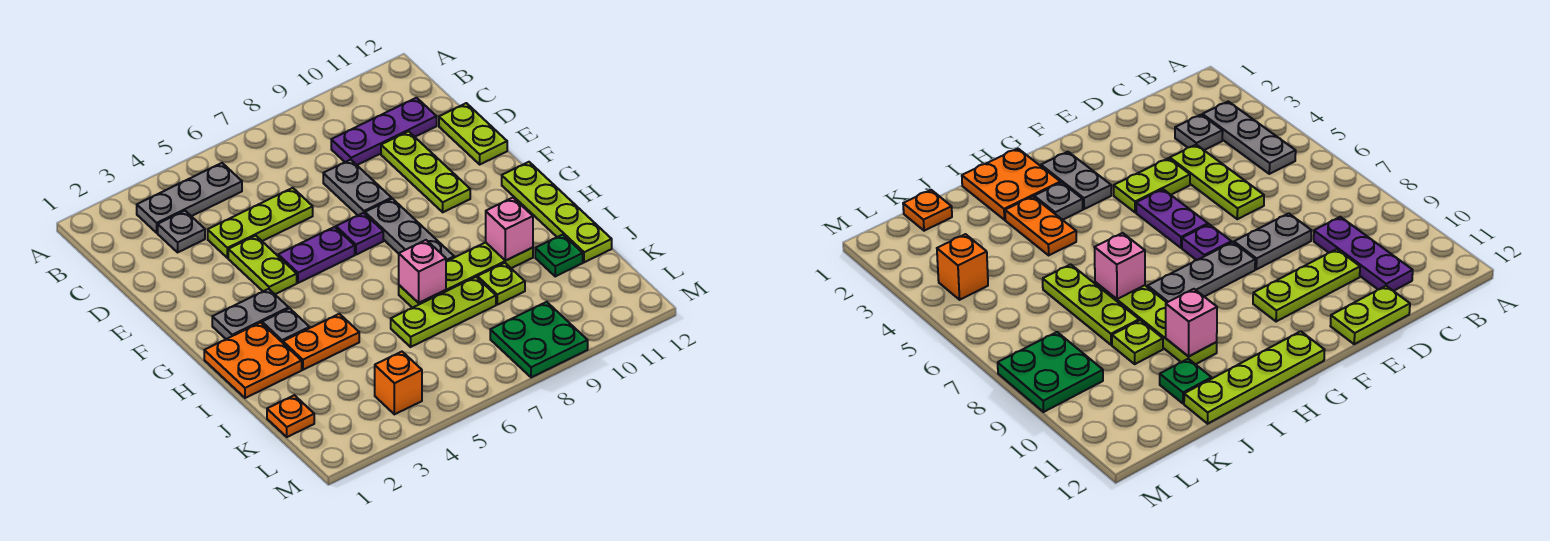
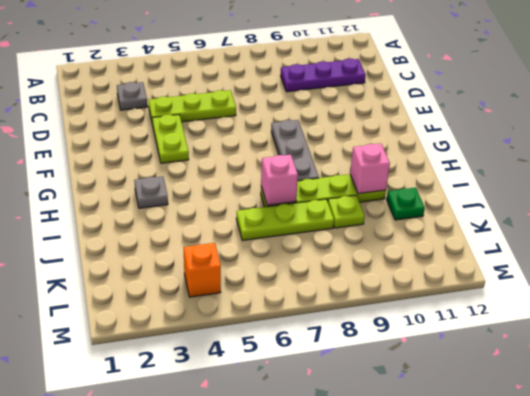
none -> grey plate B3:B5 level 1
none -> grey plate D8:E8 level 1
none -> lime plate D10:F10 level 1

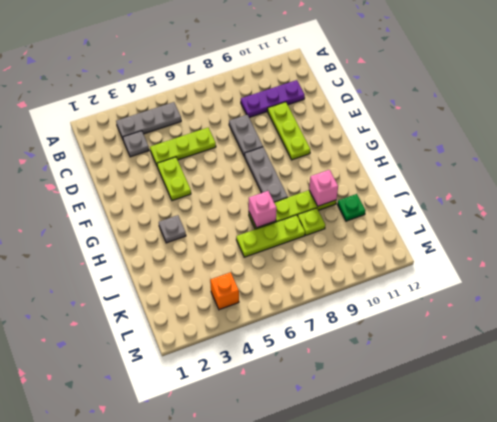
none -> lime plate D12:E12 level 1
none -> purple plate F5:F6 level 1
none -> purple plate F7 level 1

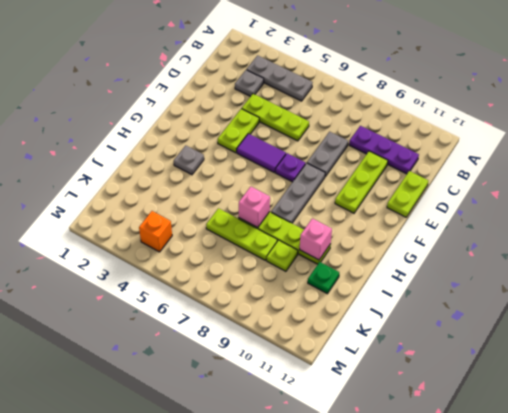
purple tile F5:F6 level 1 -> purple plate F5:F6 level 1
none -> grey plate G2:G3 level 1
none -> lime plate G12:J12 level 1
none -> orange plate H1:I2 level 1

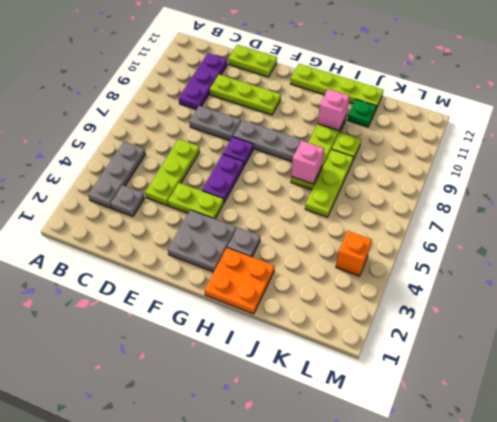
grey plate F2:G3 level 1 -> grey plate G2:G3 level 1
none -> orange plate I3:I4 level 1
none -> orange plate K1 level 1
none -> green plate L8:M9 level 1

